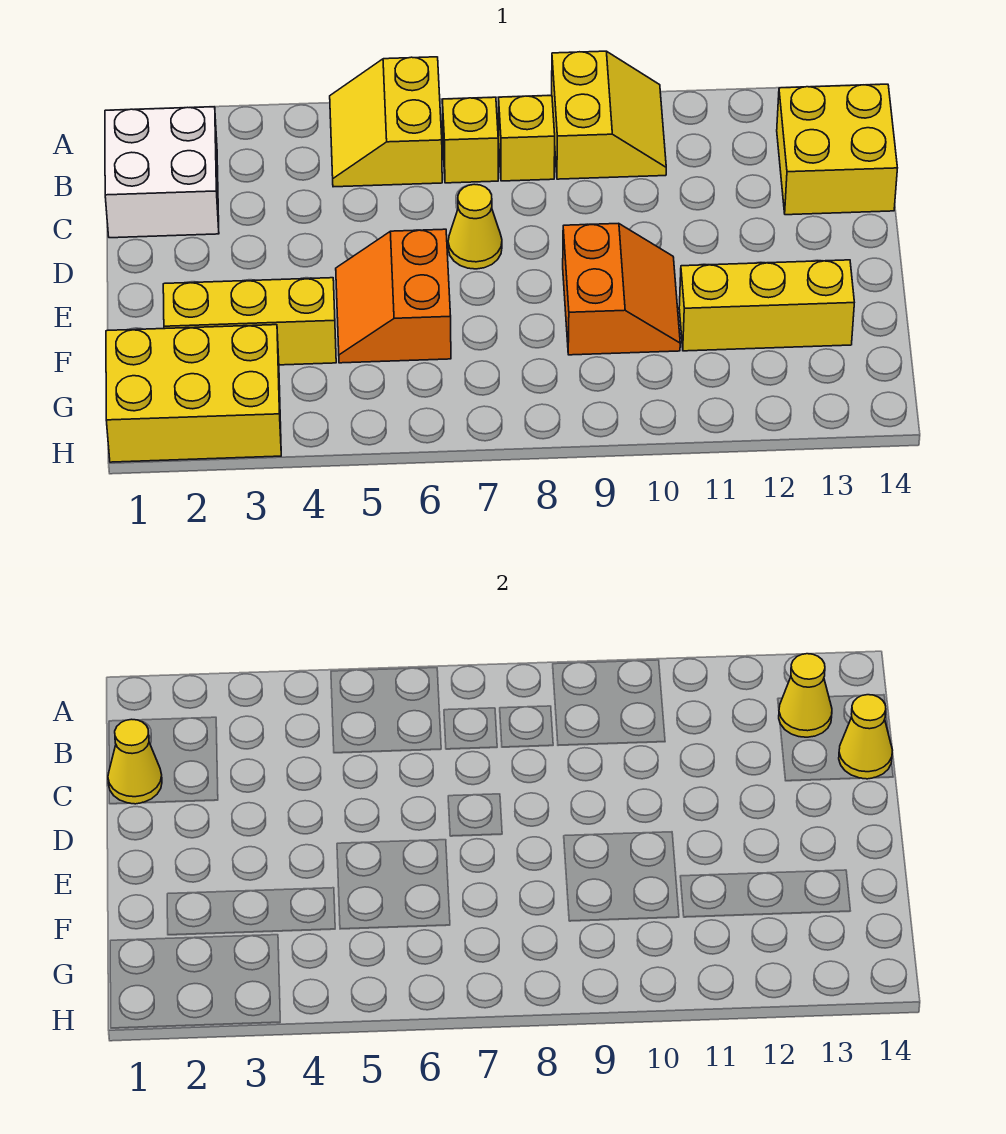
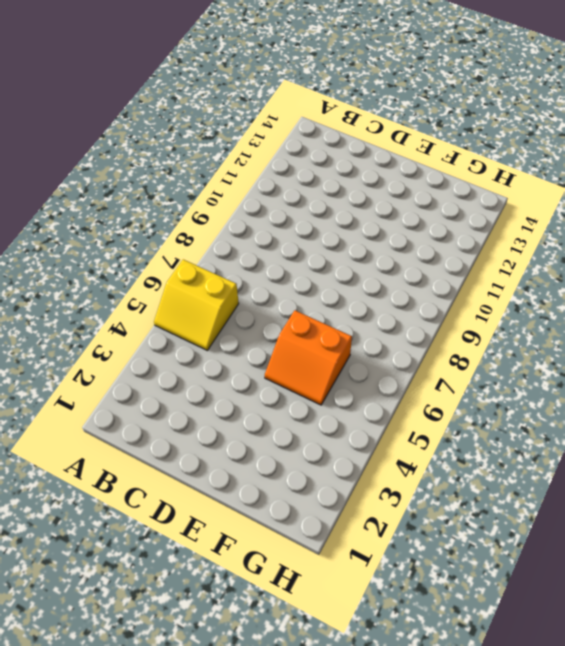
none -> yellow slope A9:B10 level 1 top 9
none -> white brick B1:C2 level 1
none -> yellow brick B7 level 1

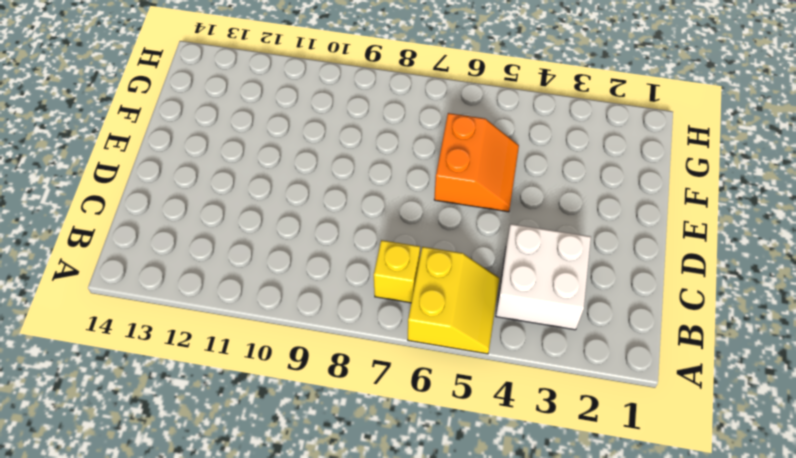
white brick B3:C4 level 1 -> white brick B1:C2 level 1
none -> yellow slope A9:B10 level 1 top 9
none -> yellow brick B8 level 1
none -> yellow brick B13:C14 level 1

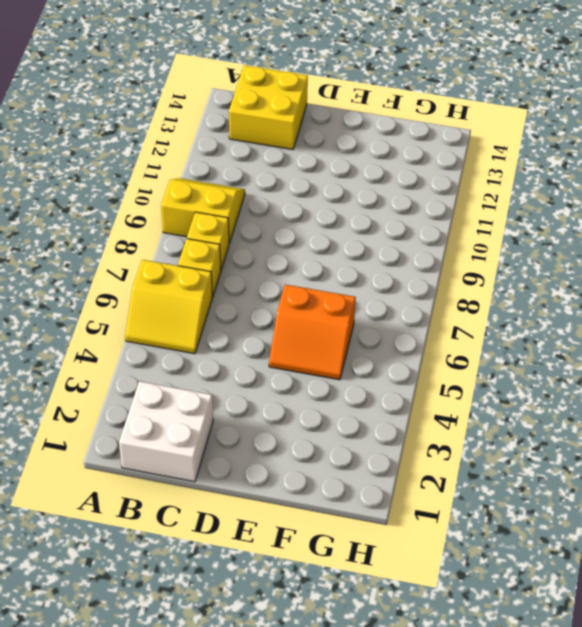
none -> yellow cone D7 level 1
none -> orange slope E9:F10 level 1 top 9
none -> yellow brick F2:F4 level 1

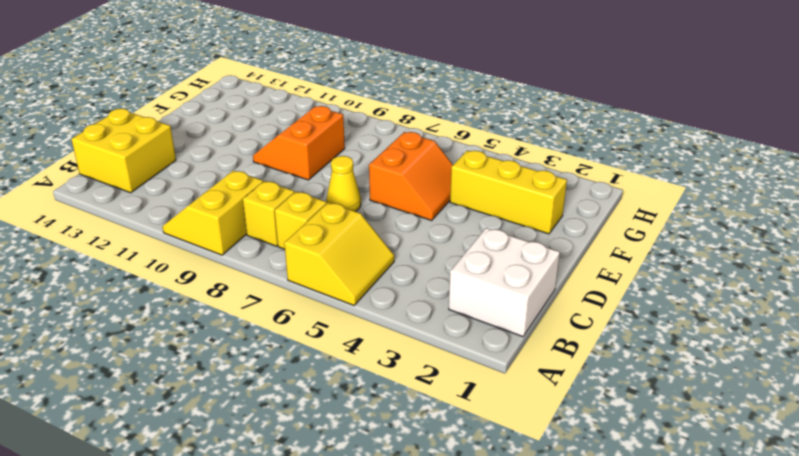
none -> yellow brick F11:F13 level 1
none -> yellow brick G1:H3 level 1
none -> yellow cone B13 level 2

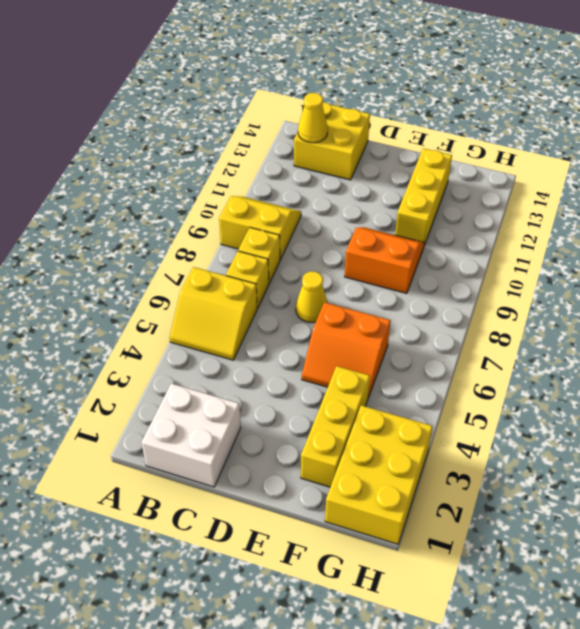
none -> yellow cone C1 level 2
none -> yellow cone C14 level 2

